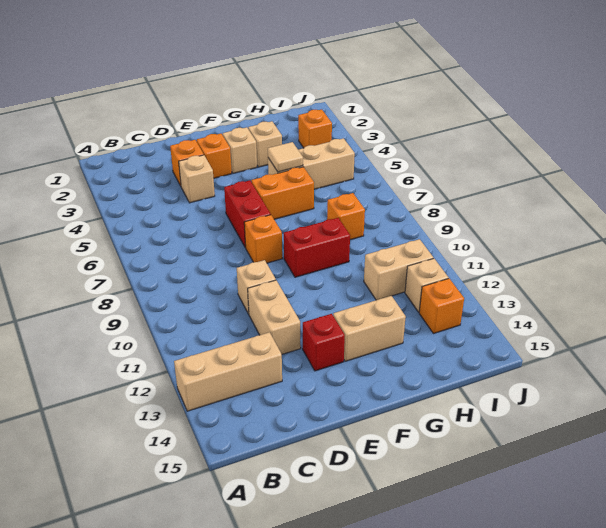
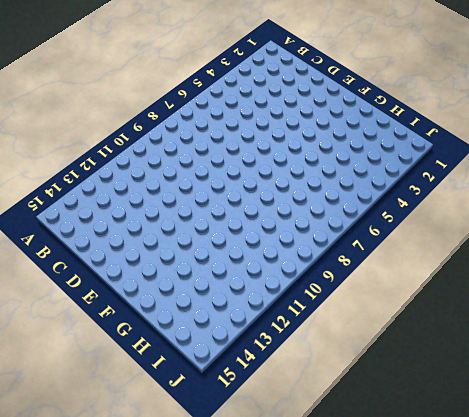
none -> tan brick A13:C13 level 1
none -> orange brick D3 level 1
none -> tan brick D4 level 1

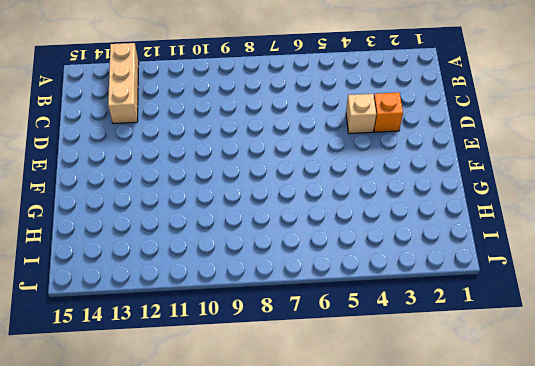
none -> tan brick D10 level 1
none -> tan brick D11:D12 level 1
none -> orange brick E3 level 1

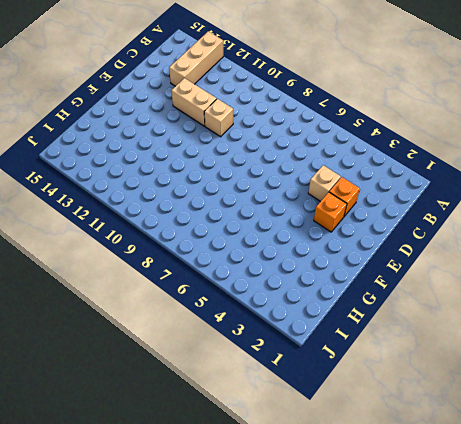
none -> red brick E6:E7 level 1
none -> orange brick E8 level 1
none -> red brick E13 level 1

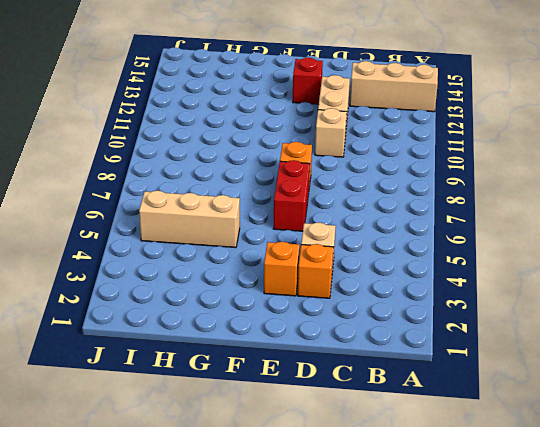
none -> tan brick F3 level 1
none -> orange brick F6:G6 level 1
none -> red brick F9:G9 level 1

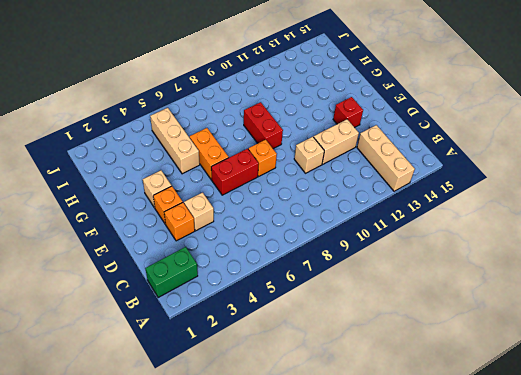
green brick B1:B2 level 1 -> none
none -> tan brick F13:G13 level 1
none -> tan brick G3 level 1
none -> orange brick H8 level 1

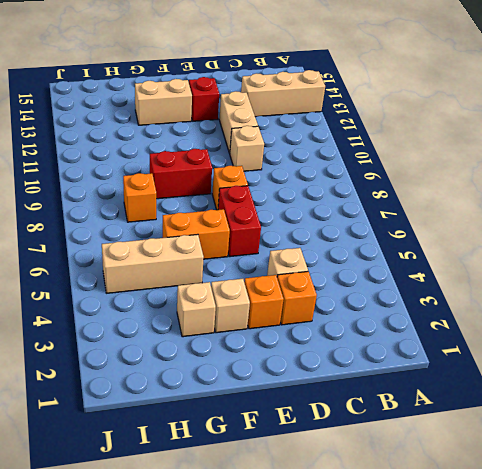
none -> tan brick H11:I11 level 1
none -> orange brick I3 level 1
none -> tan brick I12 level 1

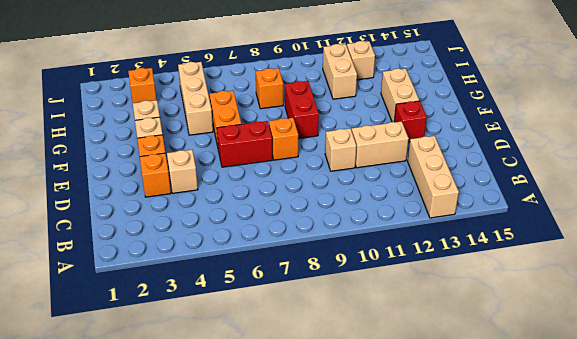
none -> orange brick I13 level 1
none -> tan tile G5 level 2

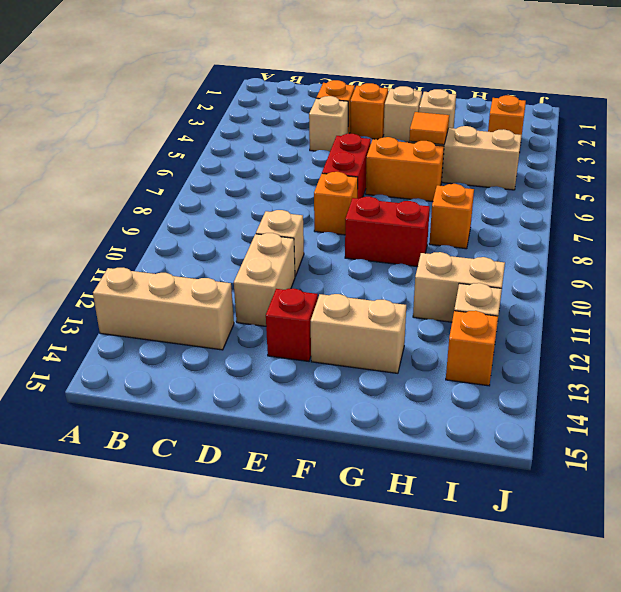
orange tile G5 level 2 -> tan tile G5 level 2

